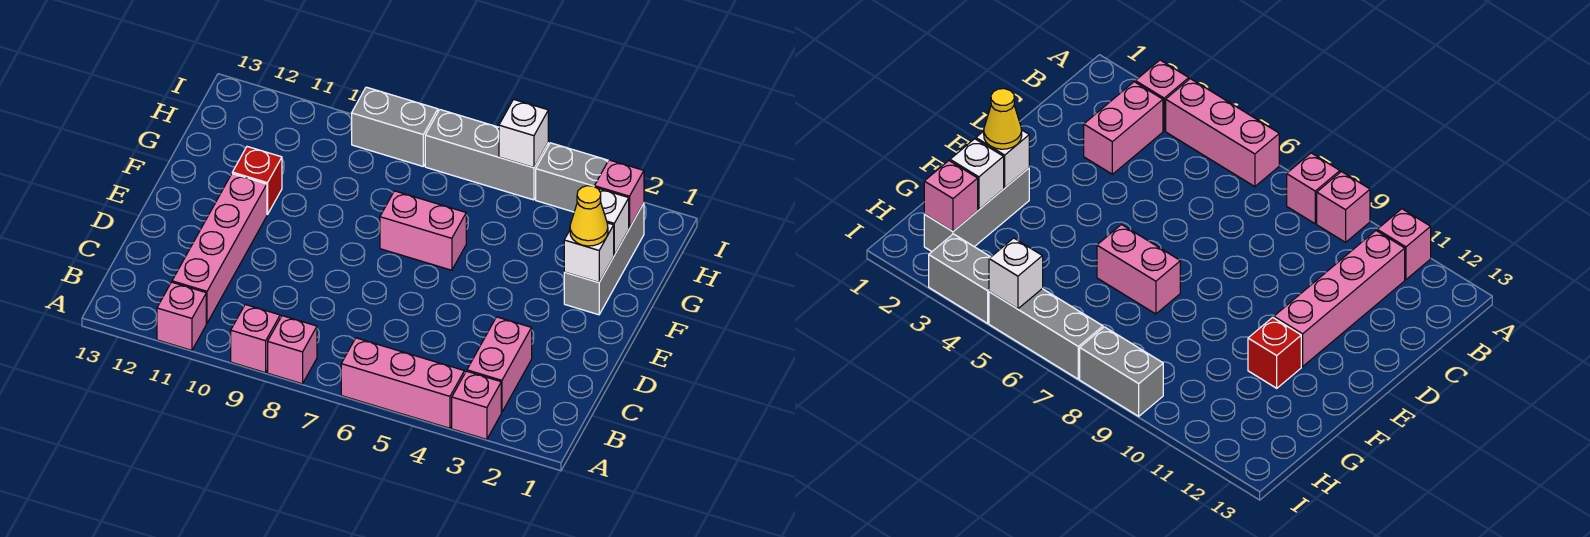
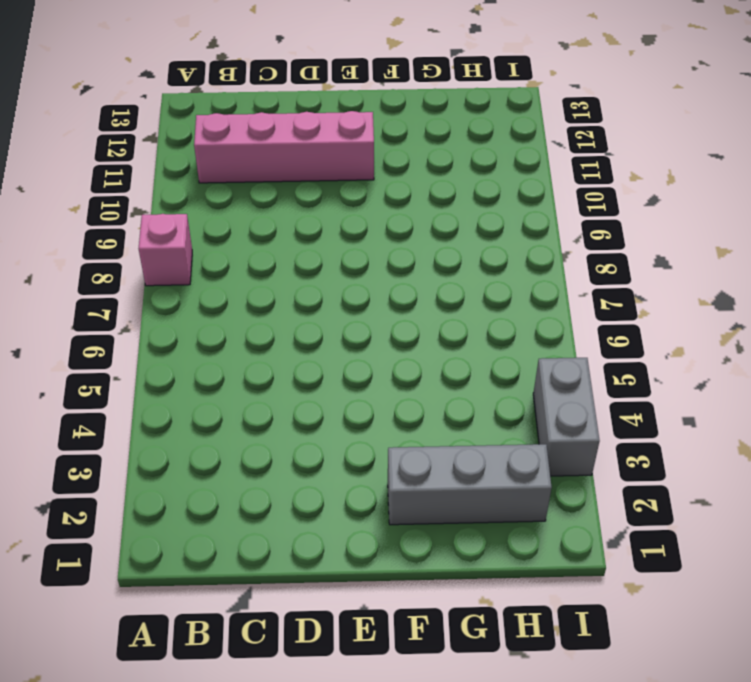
none -> pink brick A3 level 1
none -> pink brick A4:A6 level 1
none -> pink brick A9 level 1

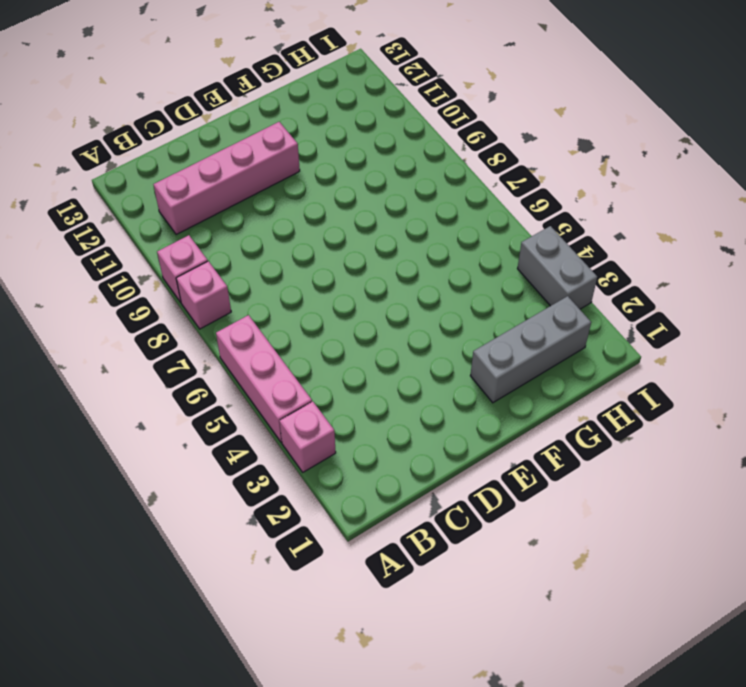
none -> pink brick A11 level 1
none -> pink brick B3:C3 level 1
none -> pink brick F6:F7 level 1

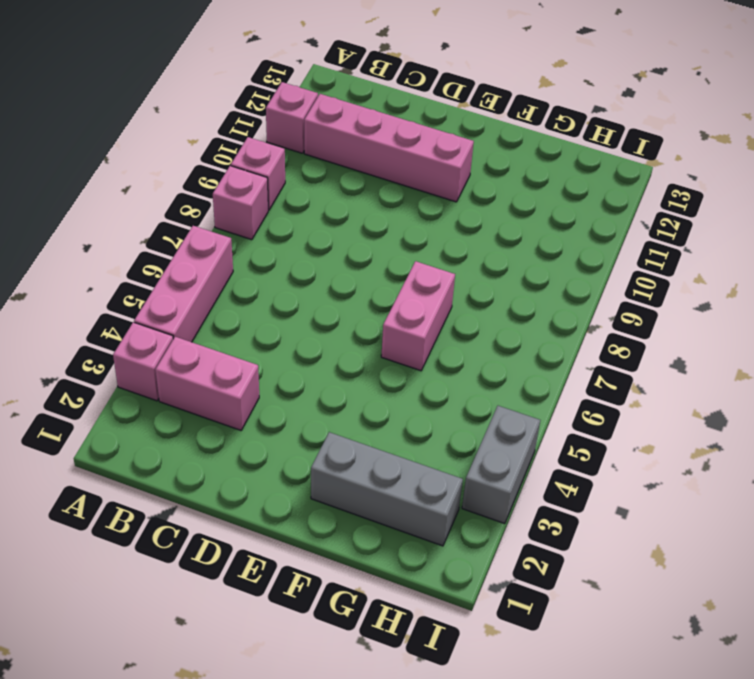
none -> red brick F11 level 1
none -> grey brick I5:I7 level 1
none -> grey brick I8:I9 level 1

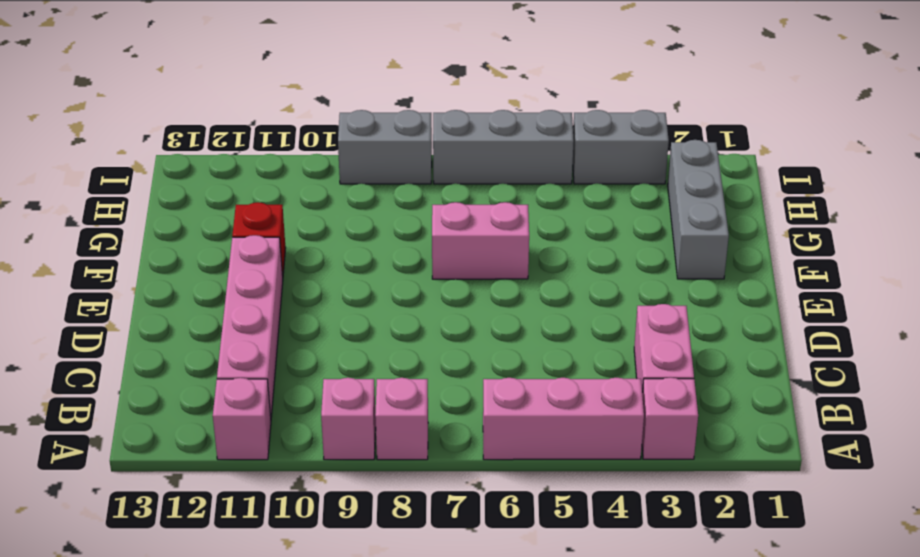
none -> white brick F2 level 2
none -> white brick G2 level 2
none -> pink brick H2 level 2

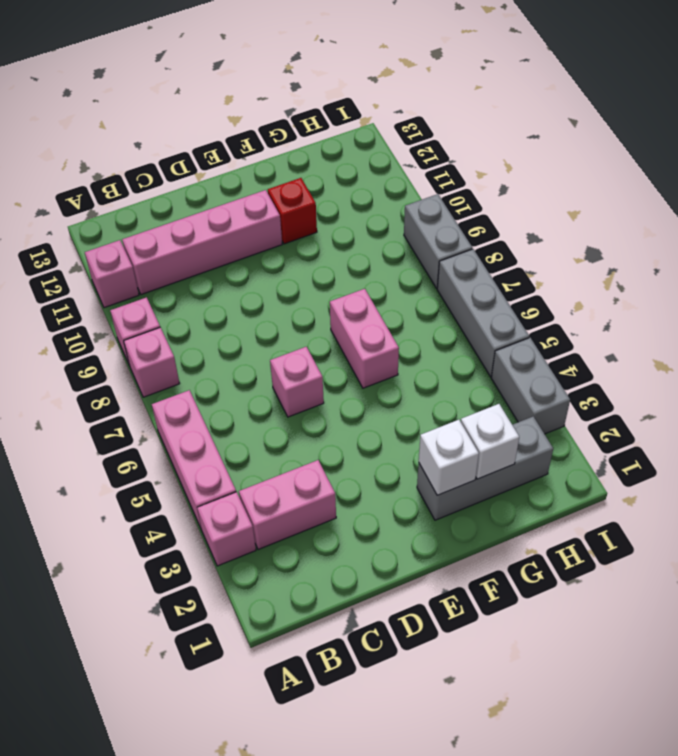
pink brick D6 level 1 -> pink brick H2 level 2
none -> white brick I5 level 2
none -> yellow cone F2 level 3

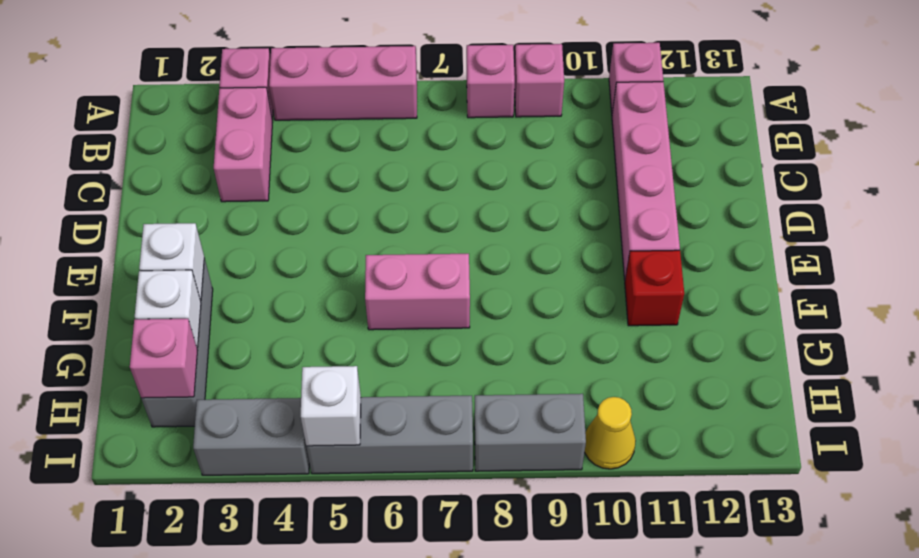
yellow cone I10 level 1 -> yellow cone F2 level 3

